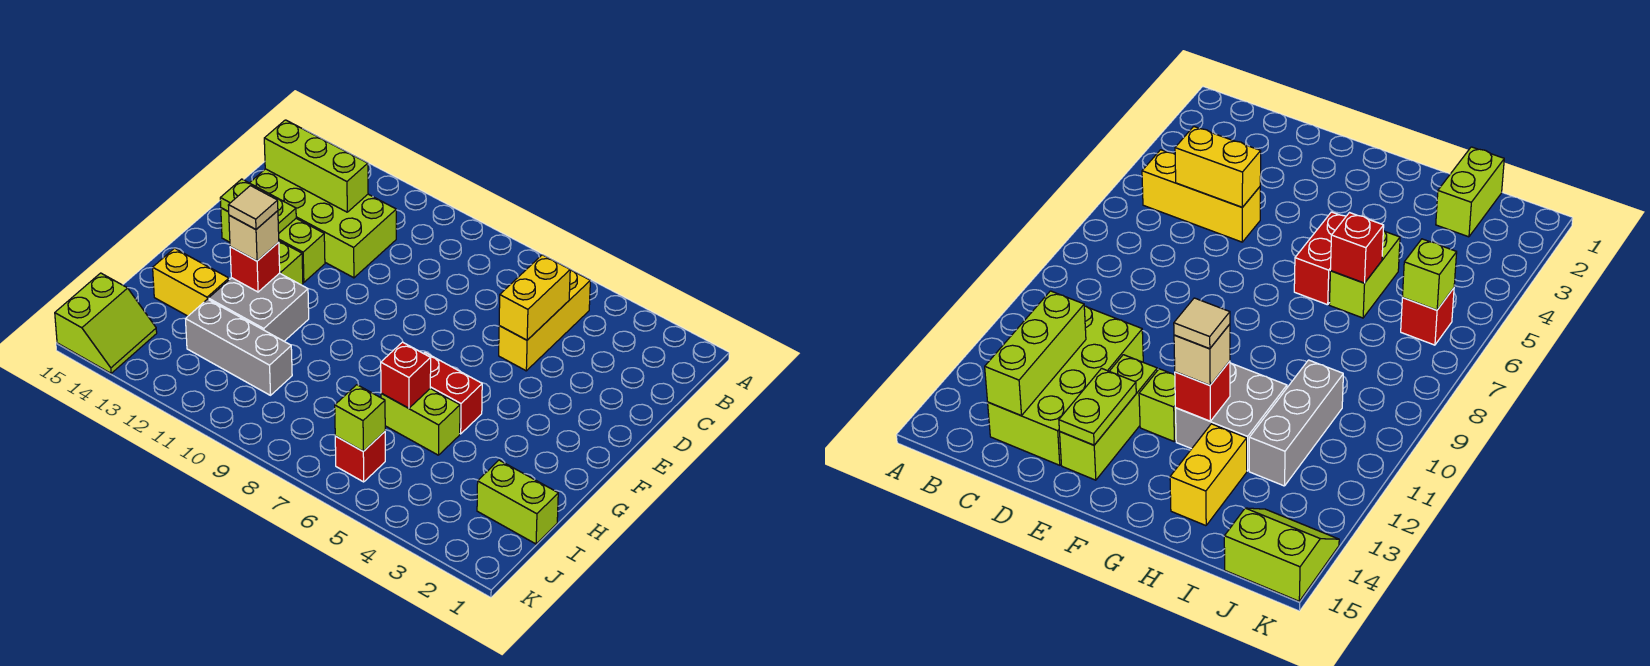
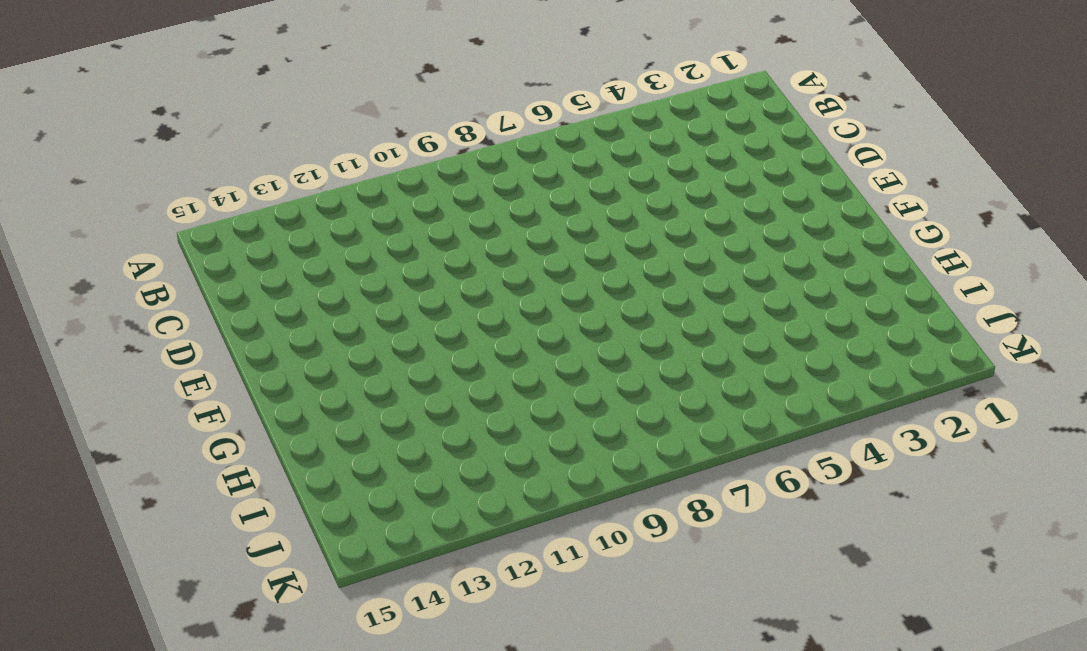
none -> yellow brick B5:D5 level 1
none -> lime brick C11:D14 level 1
none -> lime brick E12:E14 level 1

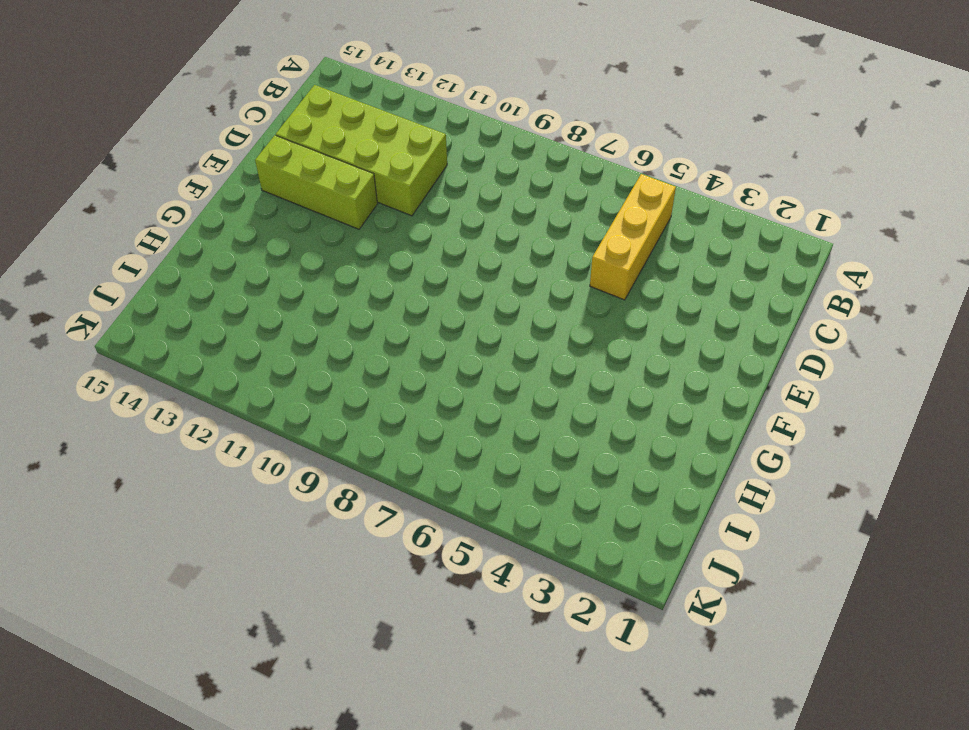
none -> lime brick F12 level 1
none -> red brick G5:G6 level 1
none -> grey brick G11:H12 level 1

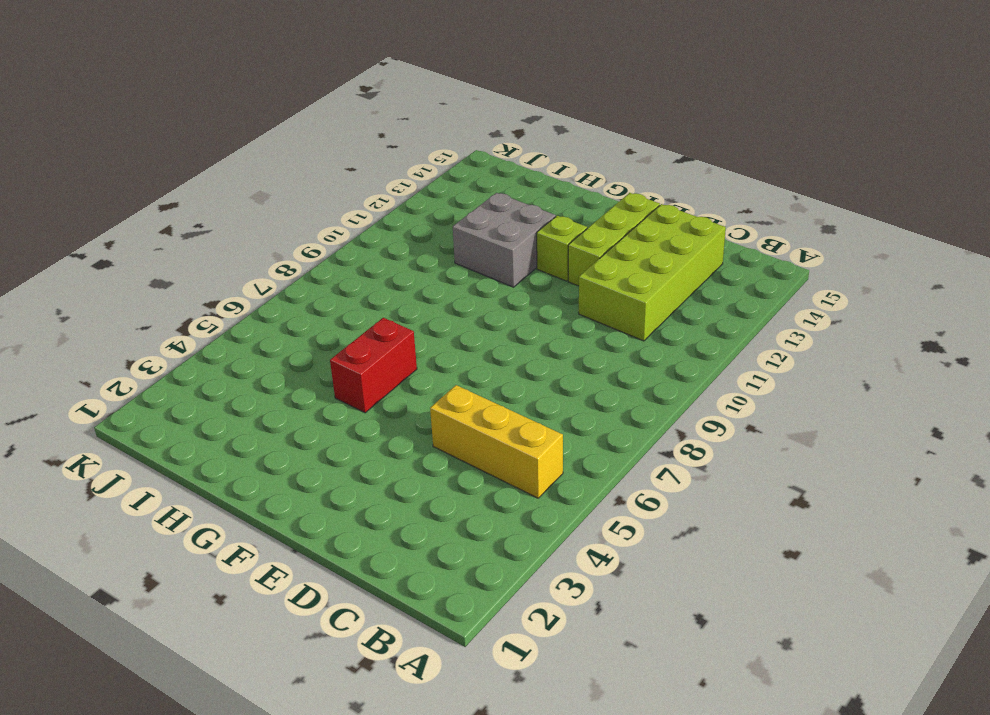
none -> lime brick H5:H6 level 1
none -> yellow brick H13:H14 level 1
none -> lime brick I1:I2 level 1

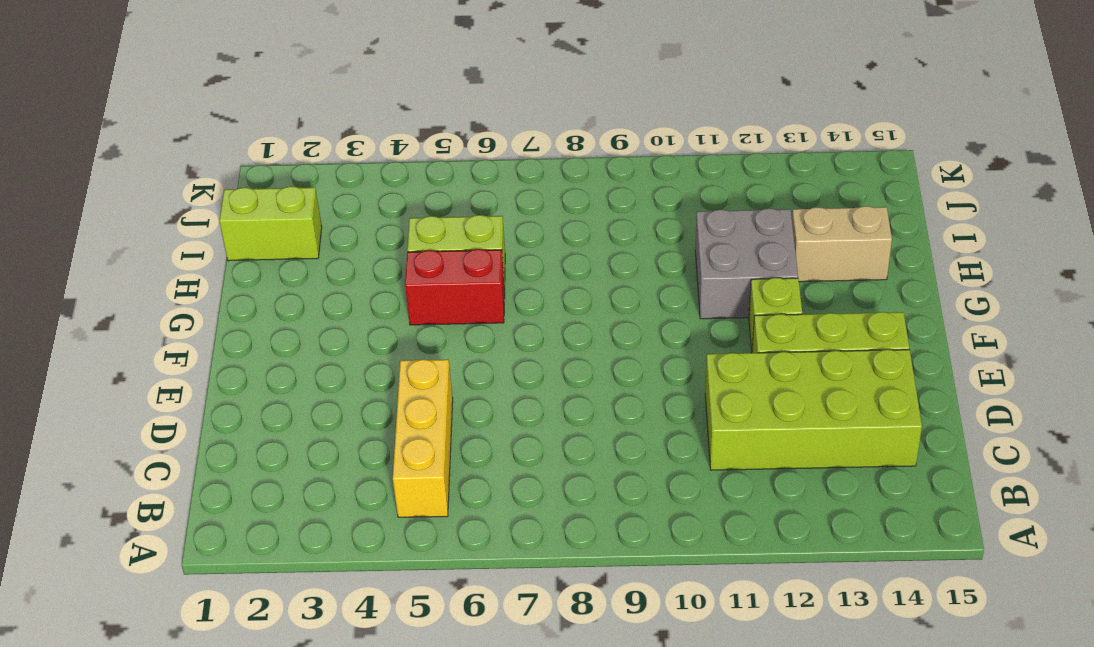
tan brick H13:H14 level 1 -> yellow brick H13:H14 level 1
none -> grey brick I10:I12 level 1
none -> red brick J6 level 1
none -> lime slope J14:K15 level 1 top 15

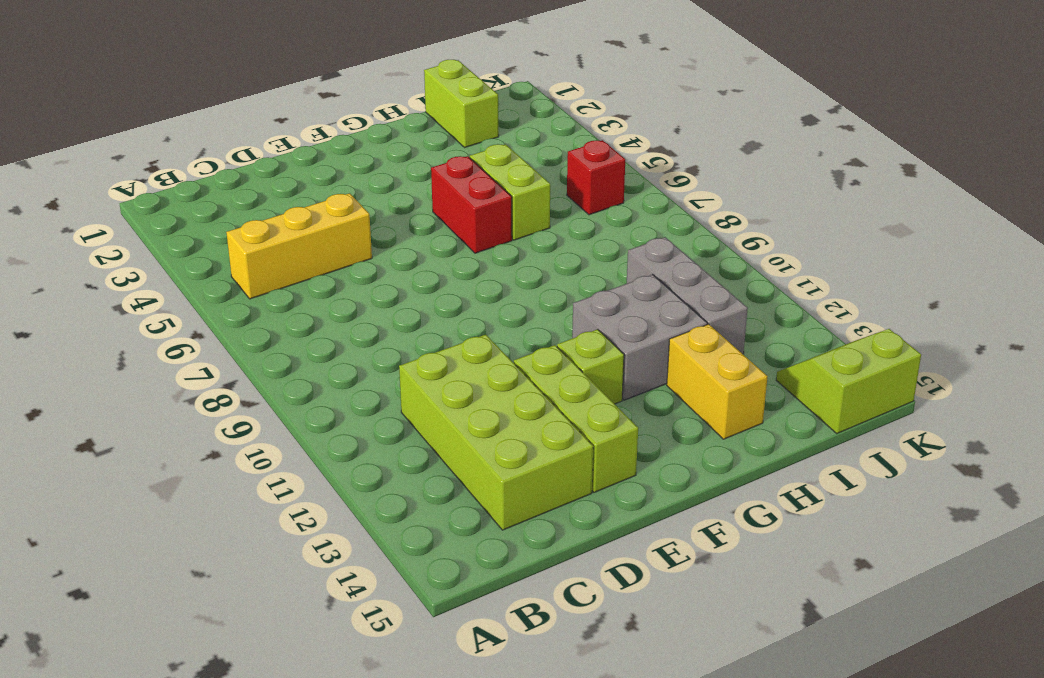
none -> yellow brick C5:D5 level 2
none -> lime brick C12:C14 level 2
none -> lime plate E13:E14 level 2

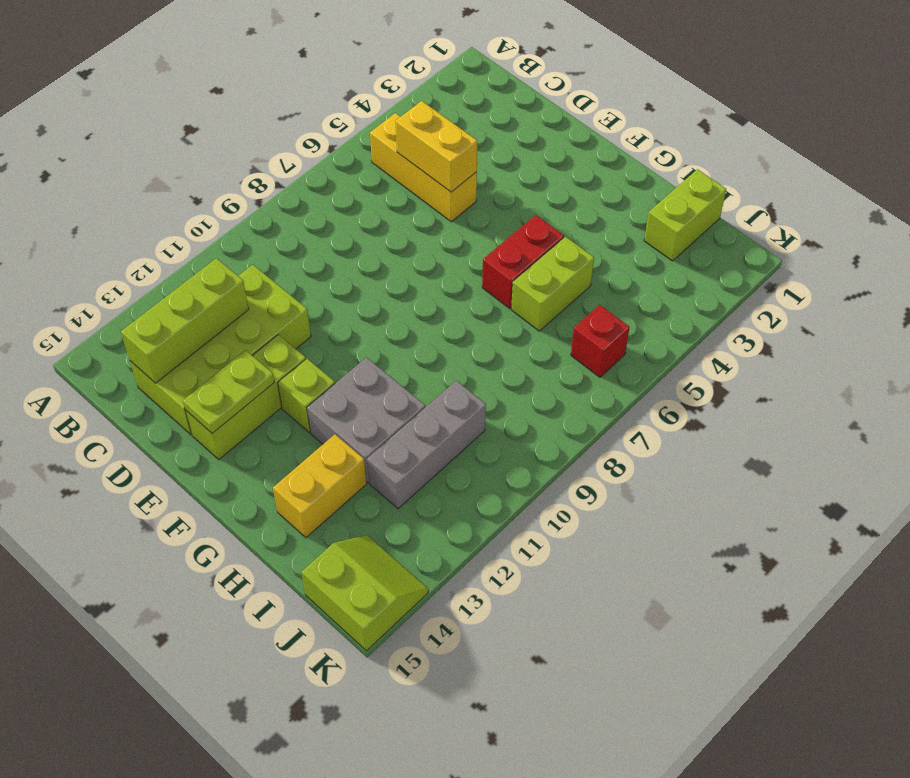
none -> red brick G12 level 2
none -> red brick H6 level 2
none -> lime brick J6 level 2

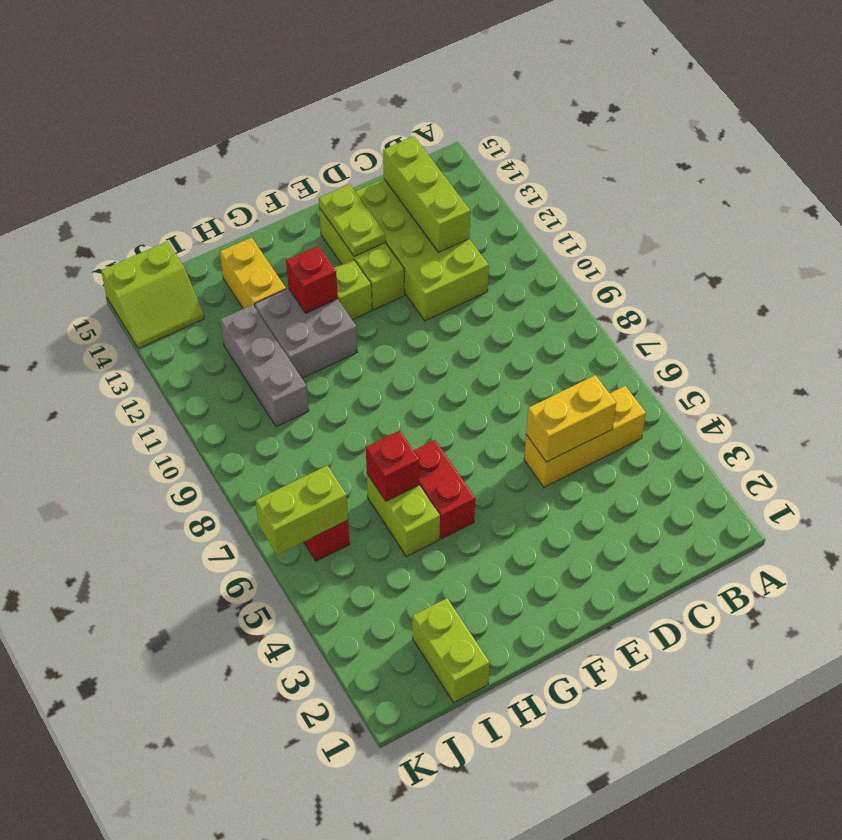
lime brick J6:K6 level 2 -> lime brick J6 level 2
none -> tan brick G12 level 3
none -> tan tile G12 level 4

